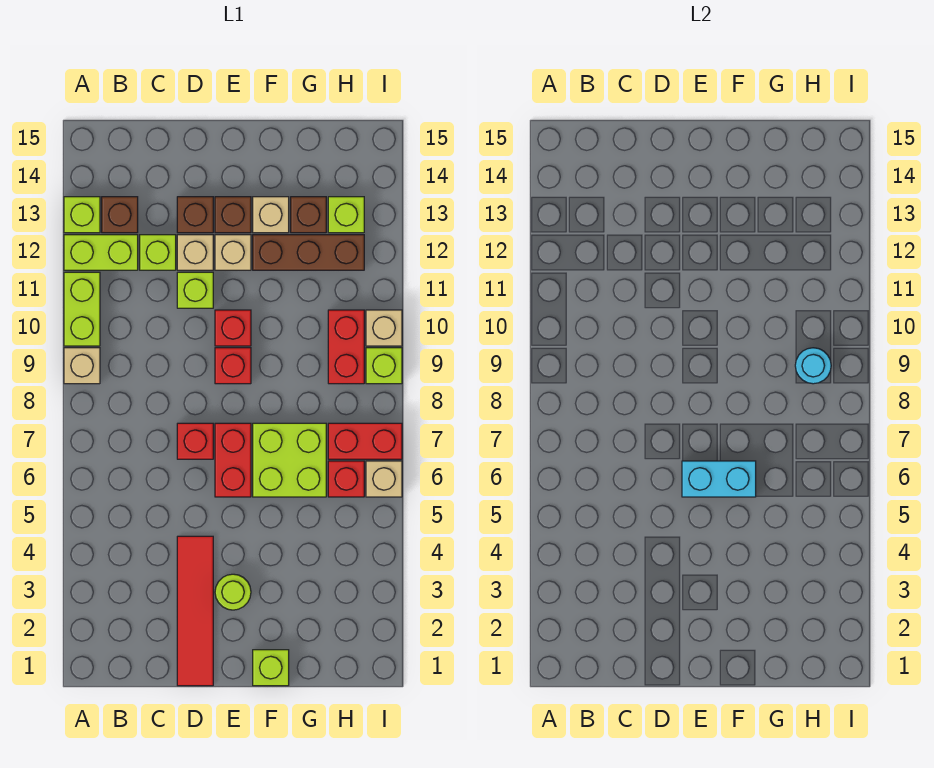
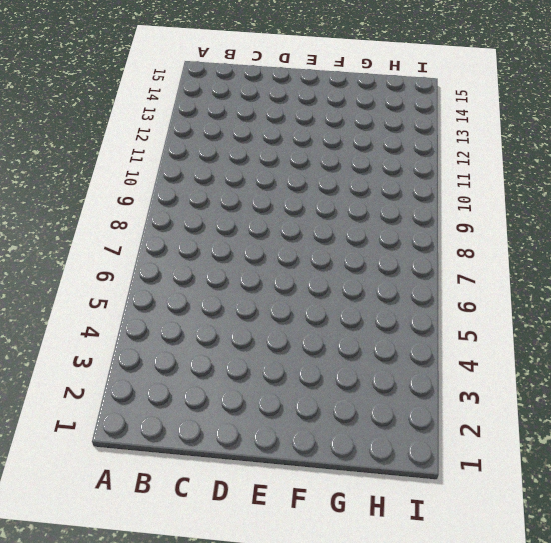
none -> tan brick A9 level 1
none -> lime brick A10:A11 level 1
none -> lime brick A12:B12 level 1
none -> lime brick A13 level 1

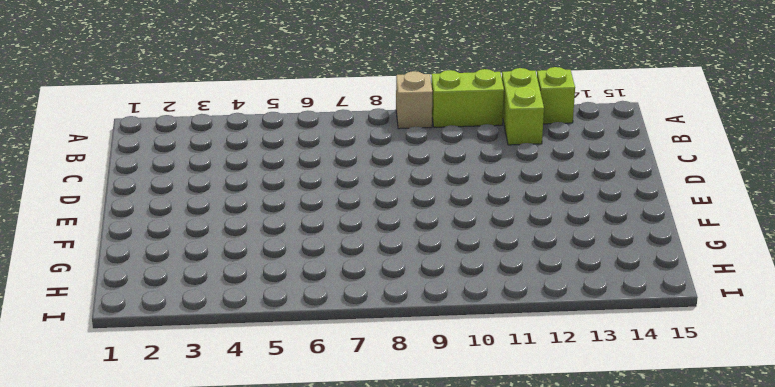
none -> brown brick B13 level 1
none -> lime brick C12 level 1
none -> red tile D1:D4 level 1
none -> red brick D7 level 1

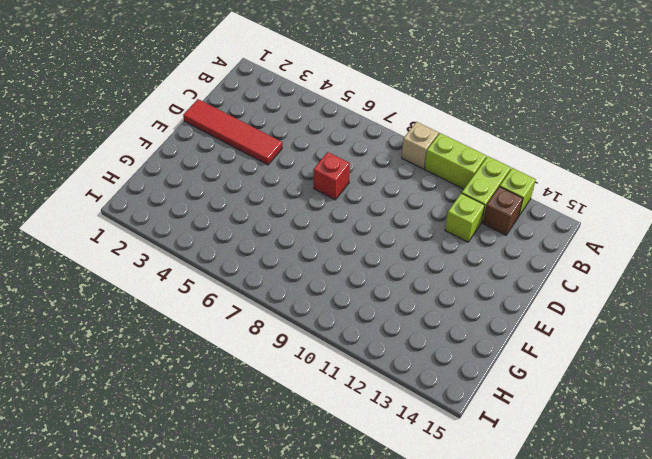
none -> lime brick D11 level 1
none -> tan brick D12 level 1
none -> brown brick D13 level 1
none -> lime round brick E3 level 1

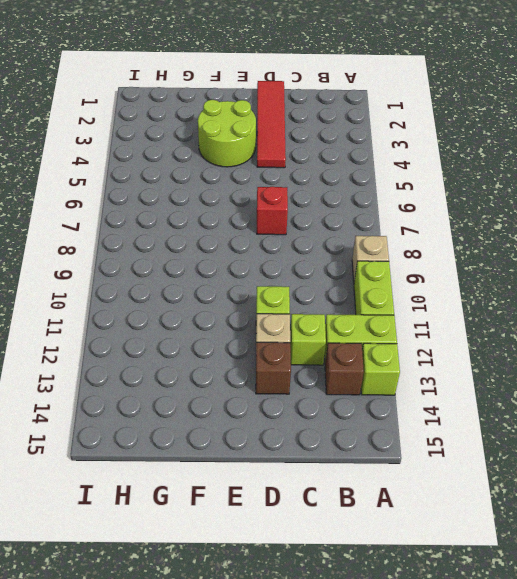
lime round brick E3:F4 level 1 -> lime round brick E3 level 1
none -> red brick E6:E7 level 1
none -> red brick E9 level 1
none -> red brick E10 level 1
none -> tan brick E12 level 1

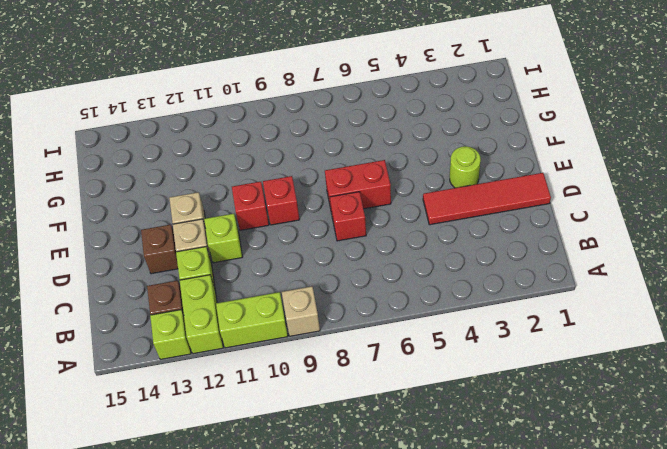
none -> brown brick E13 level 1
none -> lime brick F1 level 1
none -> lime brick F6:G7 level 1
none -> brown brick F12:H12 level 1

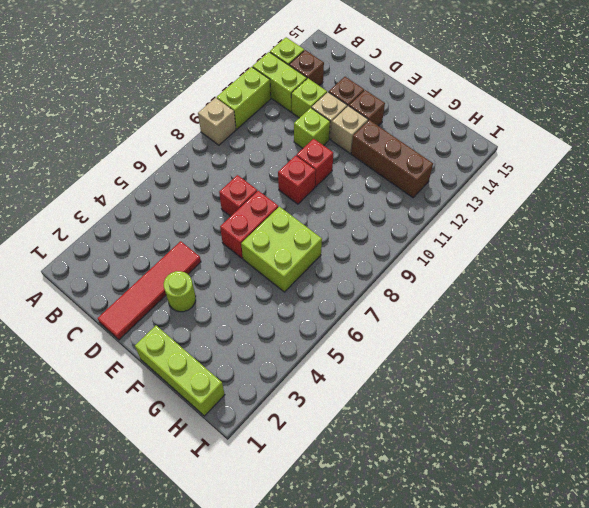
lime brick F1:H1 level 1 -> lime brick F1 level 1
none -> tan brick F13 level 1
none -> brown brick G13 level 1
none -> red brick H6 level 1
none -> red brick H7:I7 level 1

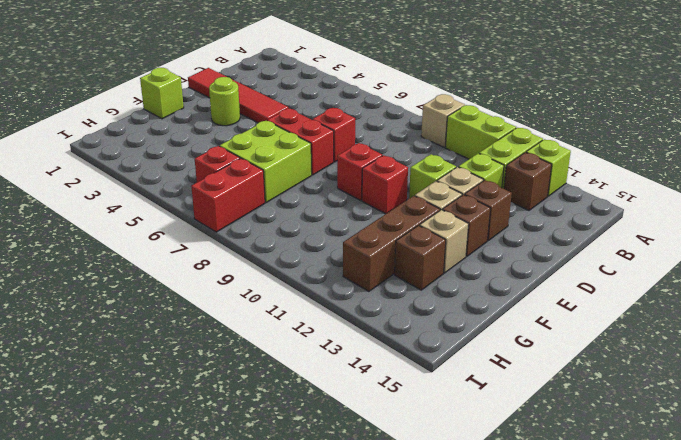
none -> red brick H9:H10 level 1
none -> lime brick H13 level 1
none -> tan brick I6 level 1
none -> lime brick I9 level 1

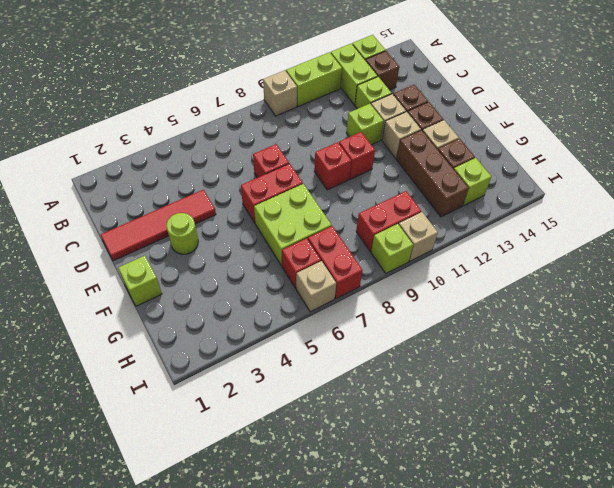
none -> cyan brick E6:F6 level 2
none -> cyan round brick H9 level 2

